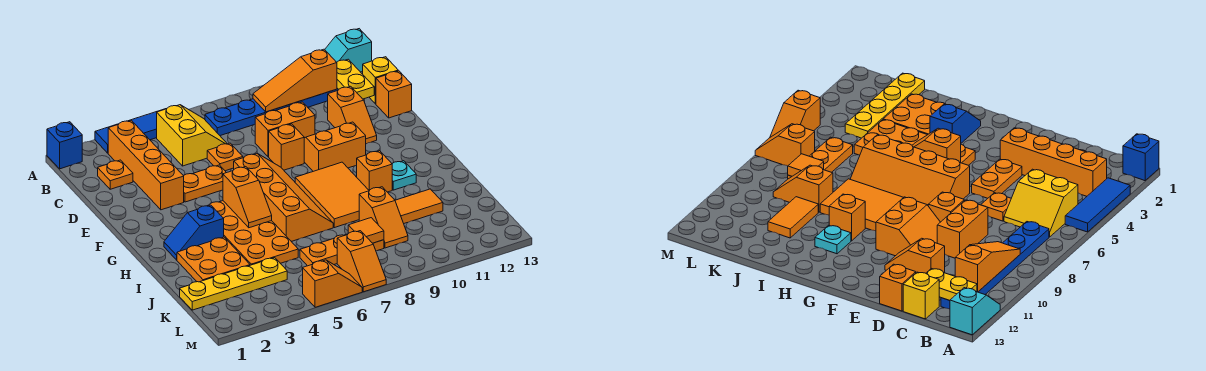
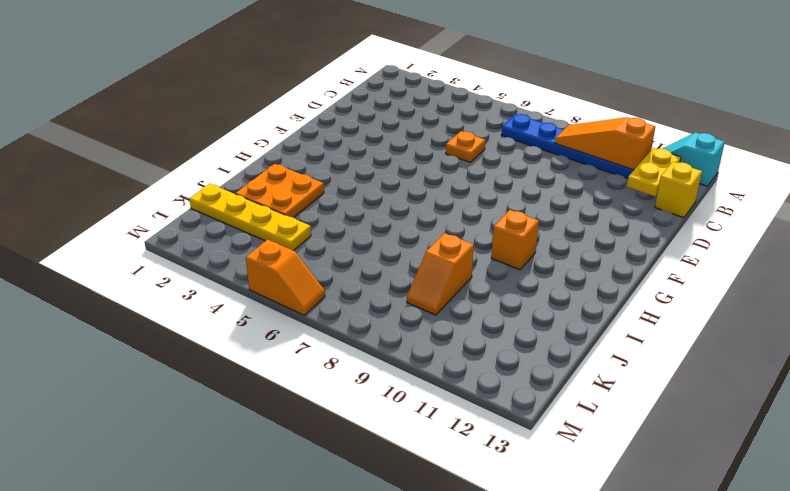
none -> blue brick A1 level 1
none -> blue tile A3:A5 level 1
none -> orange brick B3:E3 level 1
none -> yellow slope B5:C6 level 1 top 5

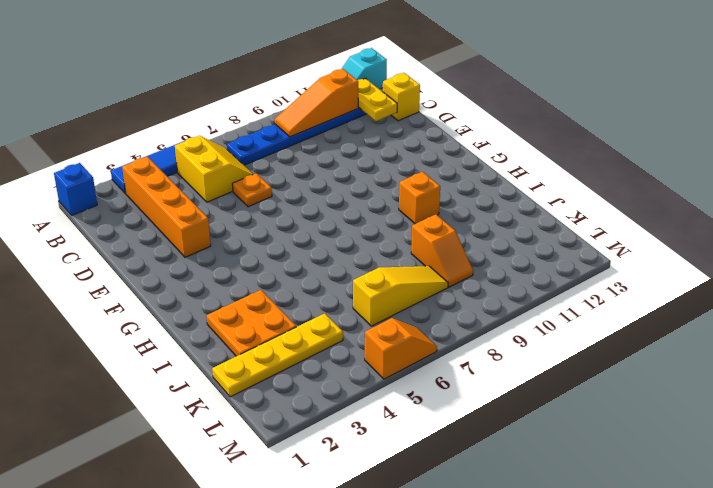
yellow slope K6:K8 level 1 top 6 -> orange plate K6:K8 level 1
none -> orange plate C2 level 1
none -> orange brick D8:D9 level 1
none -> orange slope D11:E11 level 1 top D
none -> orange brick D13 level 1

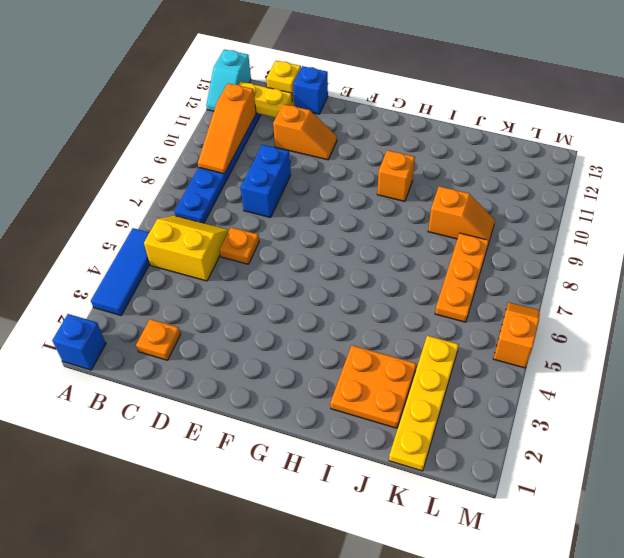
blue brick D8:D9 level 1 -> orange brick D8:D9 level 1
blue brick D13 level 1 -> orange brick D13 level 1
none -> orange brick B3:E3 level 1
none -> orange plate E4:E5 level 1
none -> orange brick E8 level 1
none -> orange slope E9:F10 level 1 top F

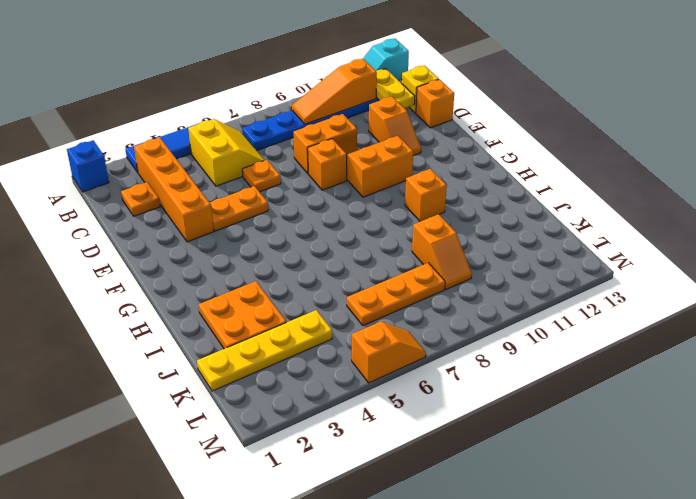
none -> orange slope F6:I7 level 1 top 6
none -> orange plate G4:J5 level 1
none -> orange tile G8:I9 level 1
none -> blue slope H2:H3 level 1 top 3

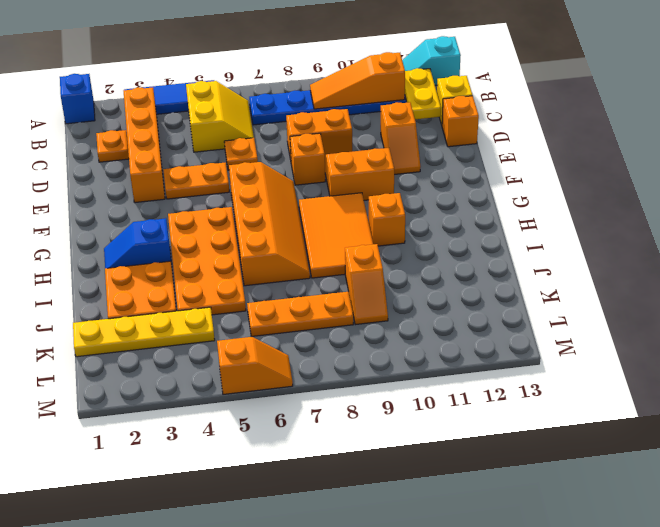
none -> cyan plate H11 level 1
none -> orange tile J10:J11 level 1
none -> orange slope L7:M7 level 1 top L
none -> orange slope G5:H5 level 2 top G

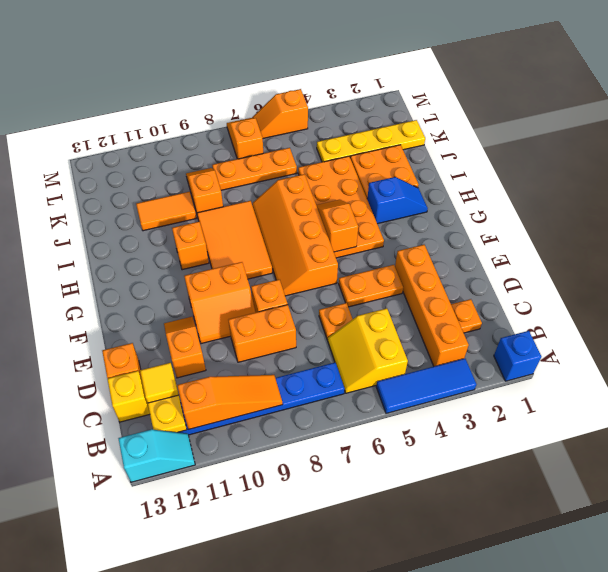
yellow tile C12 level 3 -> none
none -> cyan plate H11 level 1
none -> orange tile K8 level 2

